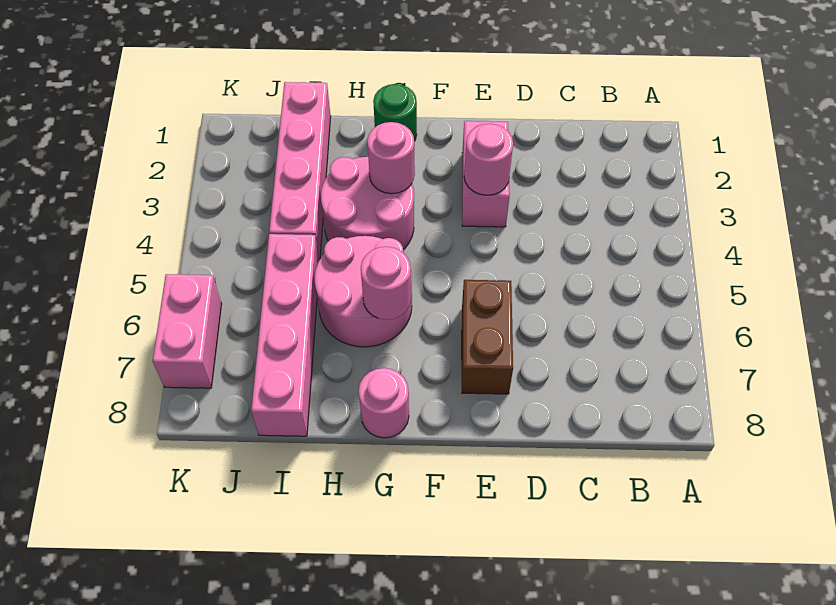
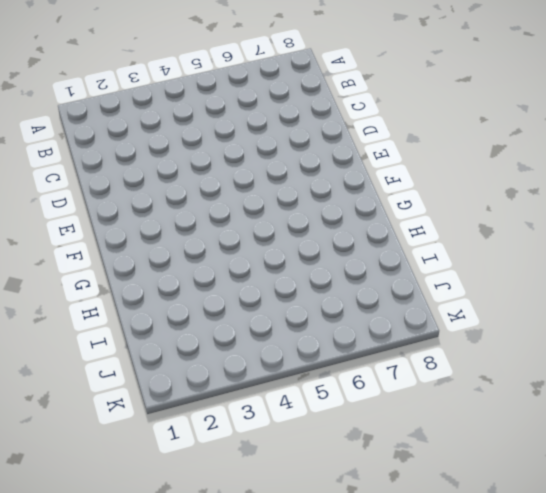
none -> pink brick E2:E3 level 1
none -> brown brick E6:E7 level 1
none -> green round brick G1 level 1

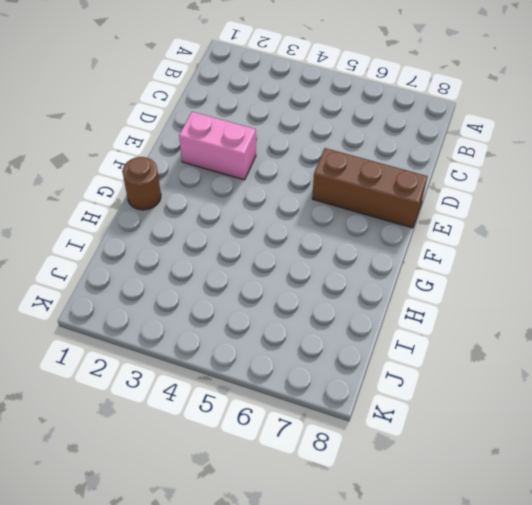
brown brick E6:E8 level 1 -> brown brick E6:E7 level 1
brown round brick G1 level 1 -> green round brick G1 level 1
none -> pink round brick G3:H4 level 1
none -> pink round brick G5:H6 level 1
none -> pink round brick G8 level 1

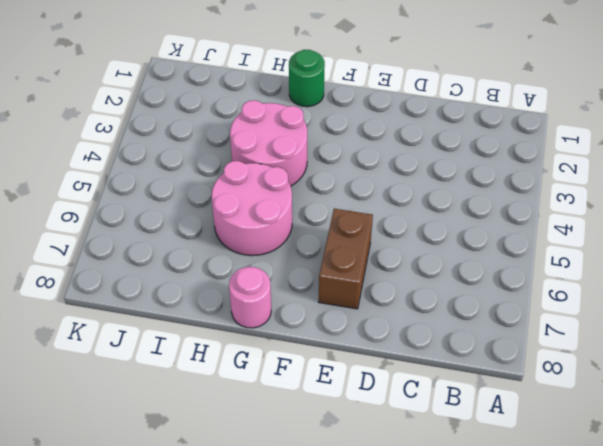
none -> pink brick E2:E3 level 1
none -> pink brick I1:I4 level 1
none -> pink brick I5:I8 level 1

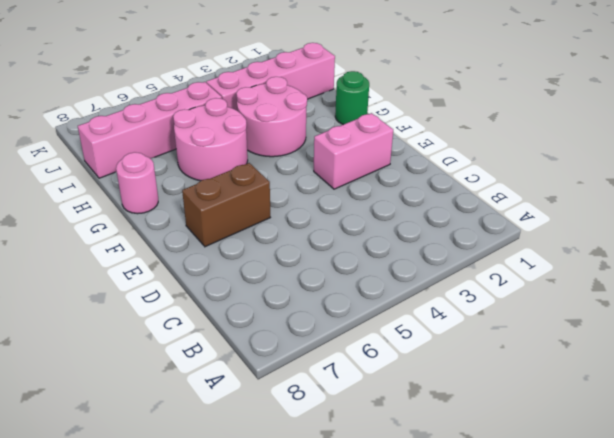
none -> pink brick K6:K7 level 1
none -> pink round brick E3 level 2
none -> pink round brick G3 level 2

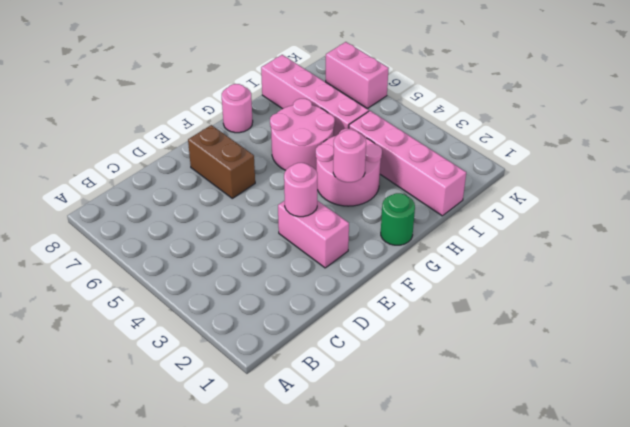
none -> pink round brick G6 level 2

